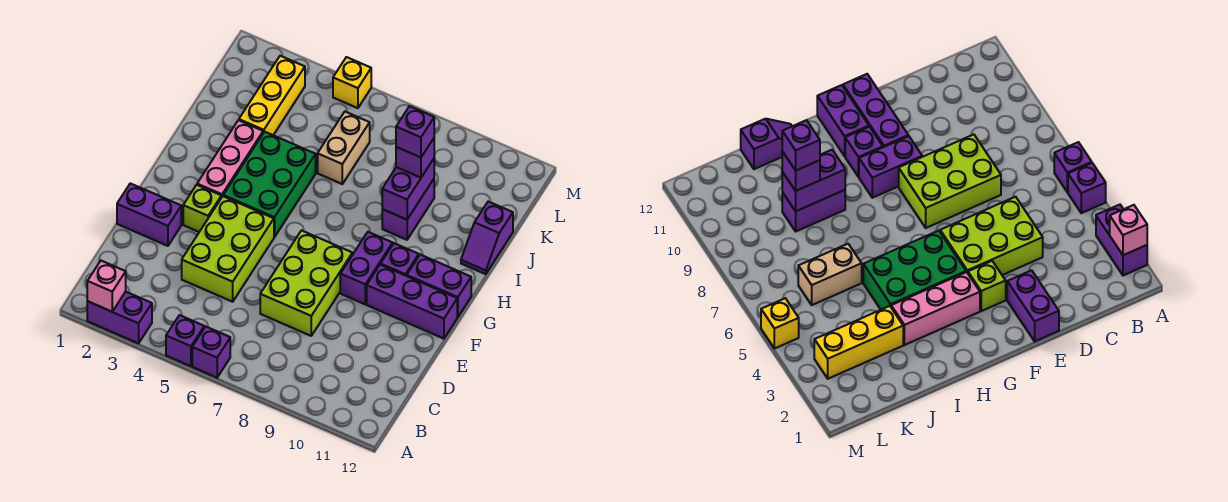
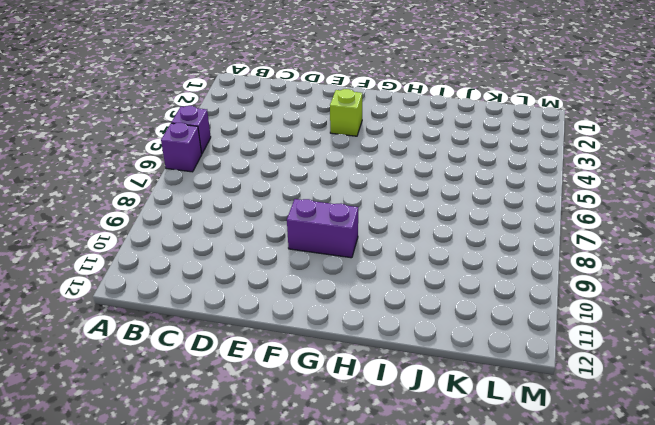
none -> purple brick A2:A3 level 1
none -> lime brick D4:F5 level 1
none -> lime brick D7:F8 level 1

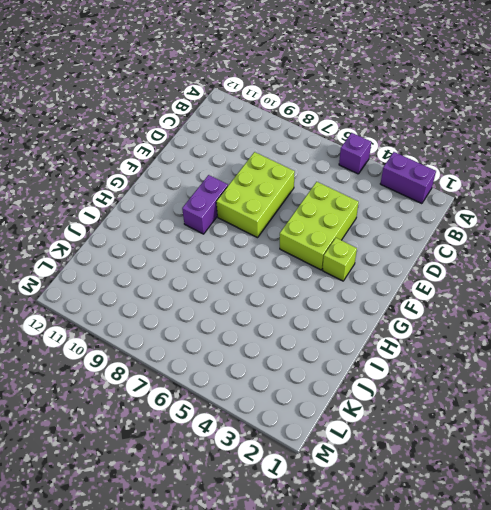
none -> purple brick A6 level 1
none -> purple brick E1:E2 level 1
none -> purple brick F10:F12 level 1

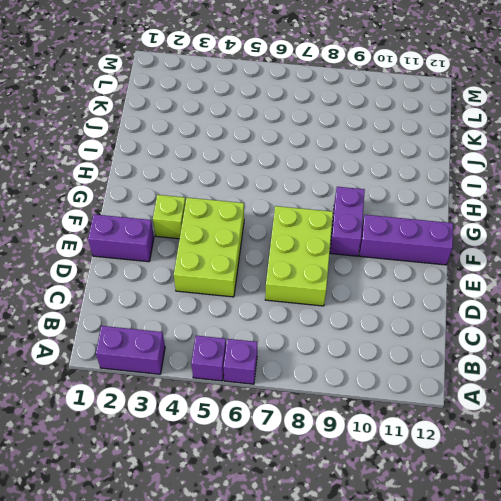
none -> pink brick G3:I3 level 1
none -> green brick G4:I5 level 1
none -> purple brick G10 level 1

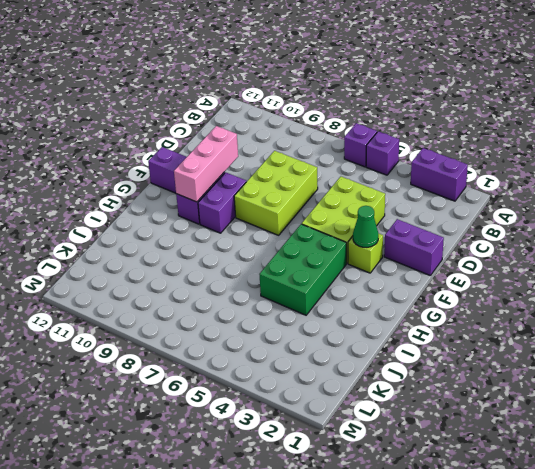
pink brick E10:G10 level 2 -> pink brick G3:I3 level 1
green cone F3 level 2 -> none
none -> purple brick G11:G12 level 1
none -> purple brick I9:J9 level 1
none -> purple slope I12:J12 level 1 top J

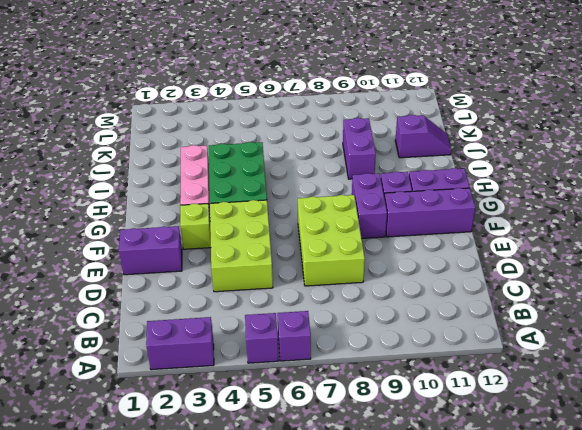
purple slope J11:J12 level 1 top 11 -> purple slope I12:J12 level 1 top J
none -> yellow brick J3:L3 level 1
none -> tan brick J6:K6 level 1
none -> yellow brick M5 level 1

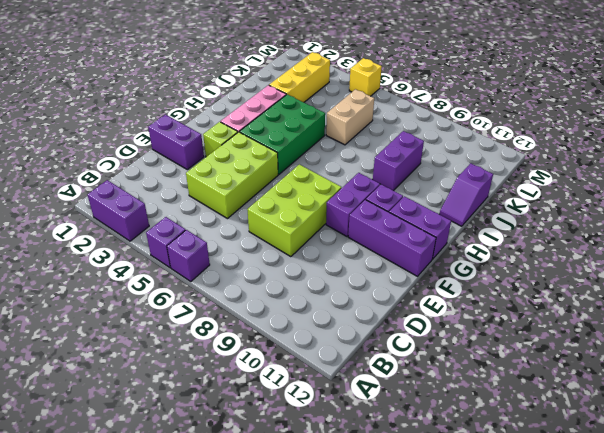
none -> pink brick A2 level 2
none -> purple brick I9:J9 level 2
none -> purple brick J9 level 3

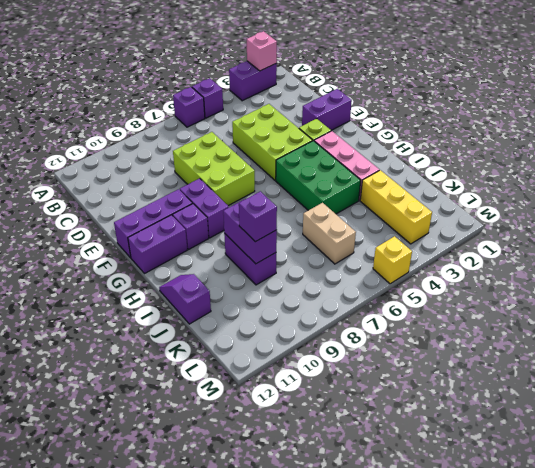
none -> purple brick J9 level 4

